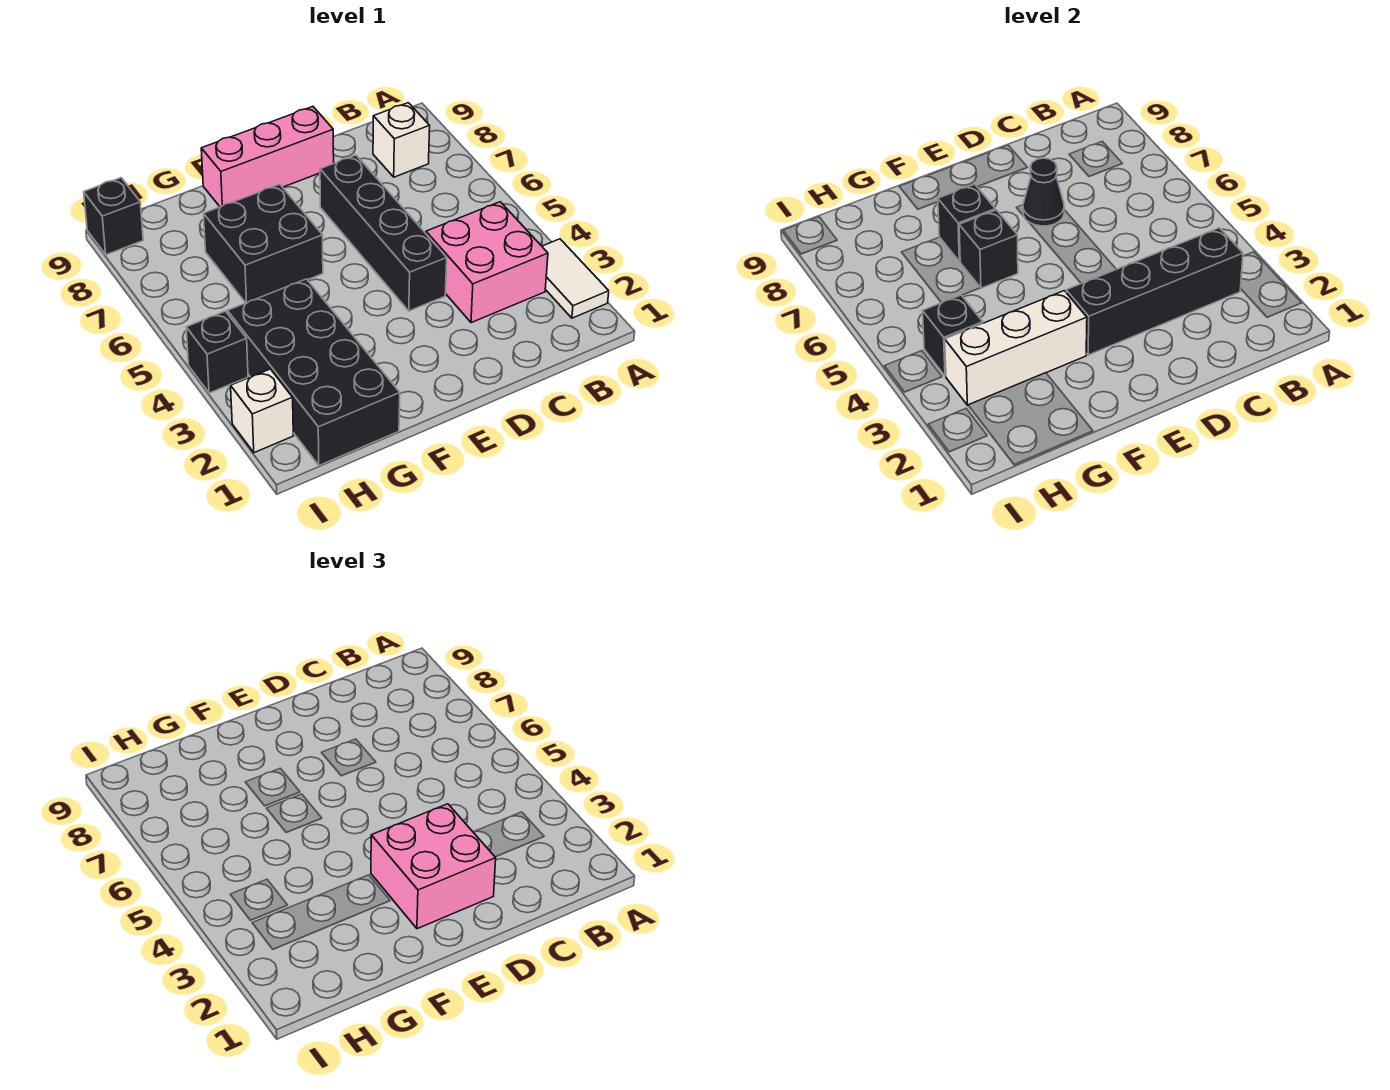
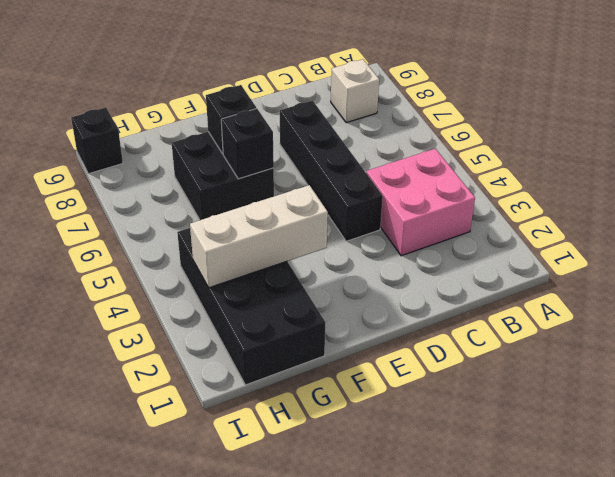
none -> white tile A2:A3 level 1
none -> pink brick D9:F9 level 1
none -> white brick I2 level 1

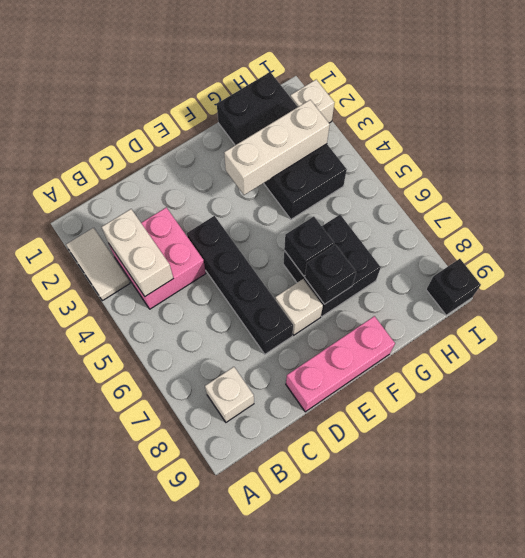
white brick B3:B4 level 2 -> black brick B3:E3 level 2
white brick E7 level 1 -> none
none -> black brick I4 level 1
none -> black cone D7 level 2
none -> black brick H4 level 2

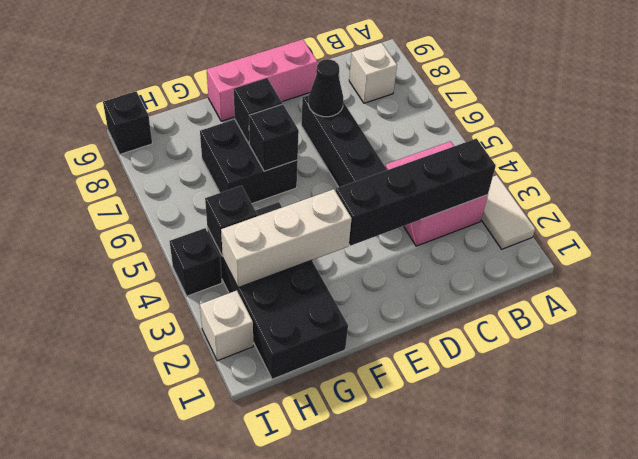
none -> pink brick D2:E3 level 3

